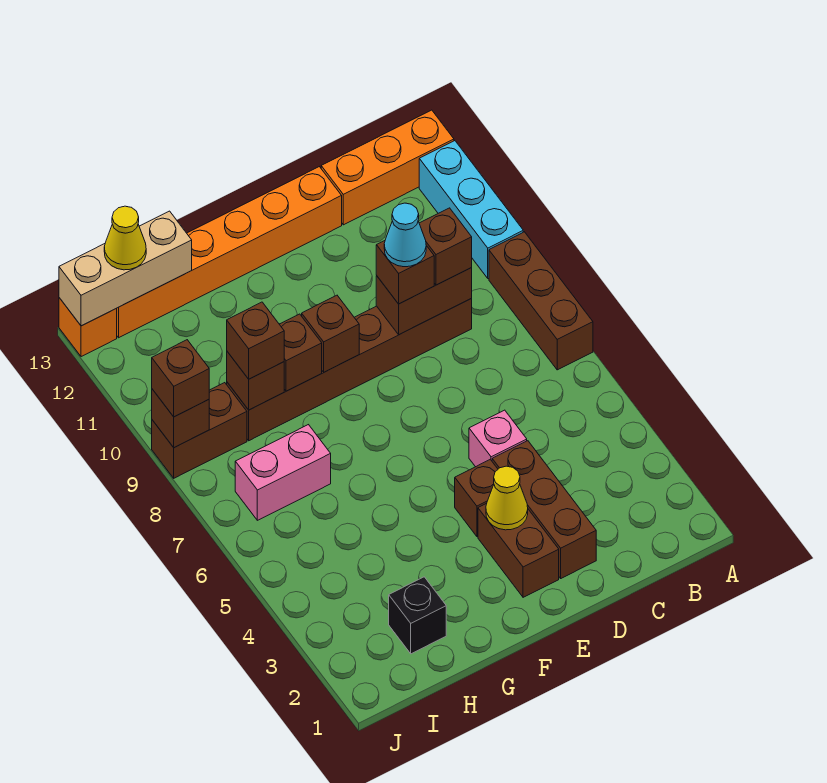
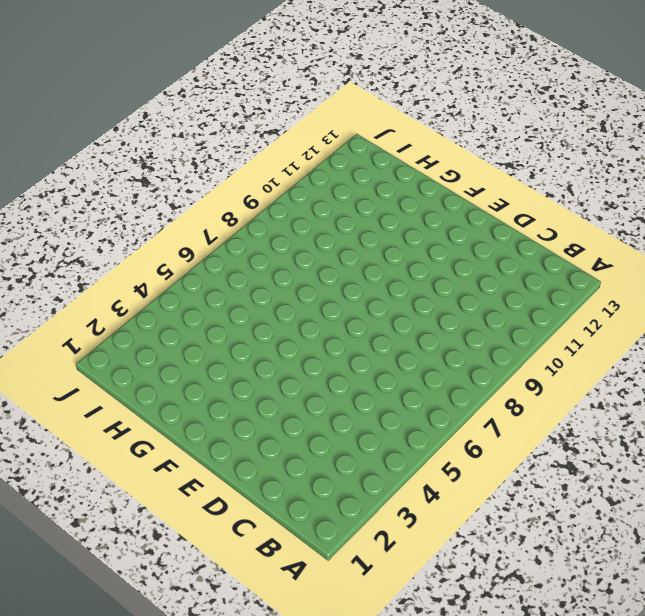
none -> brown brick A7:A9 level 1
none -> cyan brick A10:A12 level 1
none -> orange brick A13:C13 level 1

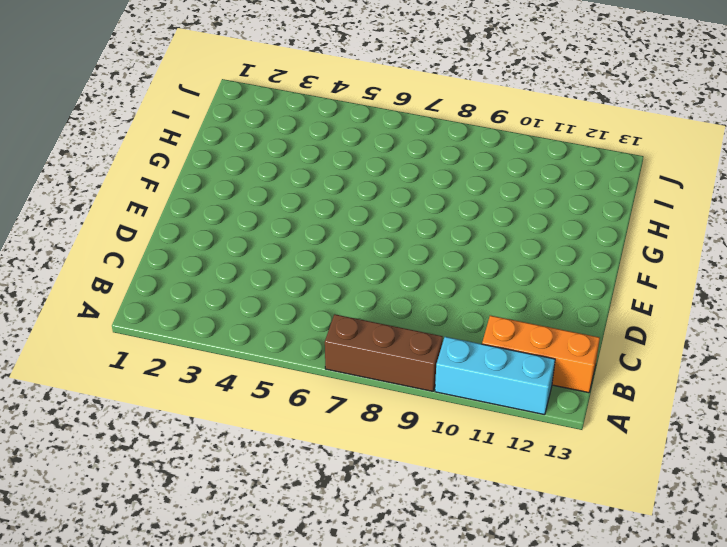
orange brick B11:B13 level 1 -> orange brick A13:C13 level 1
none -> brown brick C9:H9 level 1
none -> brown brick D2:D4 level 1
none -> pink brick D5 level 1

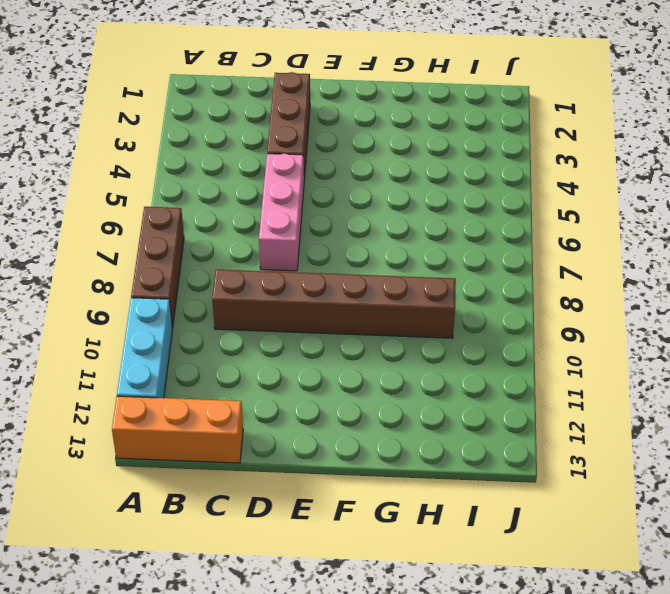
pink brick D5:D7 level 1 -> pink brick D5 level 1
none -> orange brick D13:I13 level 1
none -> brown brick E2:E3 level 1
none -> brown brick E4 level 1

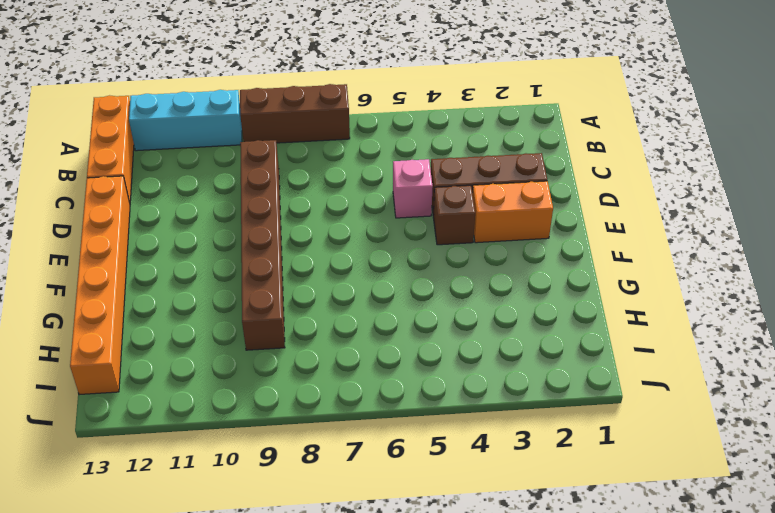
orange brick E2:E3 level 1 -> brown brick E2:E3 level 1
none -> black brick H2 level 1
none -> pink brick H7:I7 level 1
none -> brown brick I9:J9 level 1

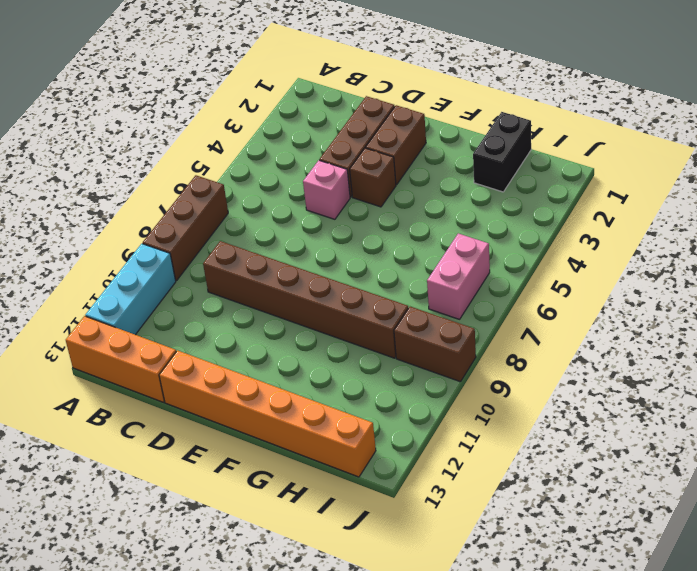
black brick H1:H2 level 1 -> black brick H2 level 1
pink brick I6:I7 level 1 -> pink brick H7:I7 level 1
none -> orange brick J13 level 1
none -> brown brick C9:D9 level 2
none -> yellow cone E3 level 2

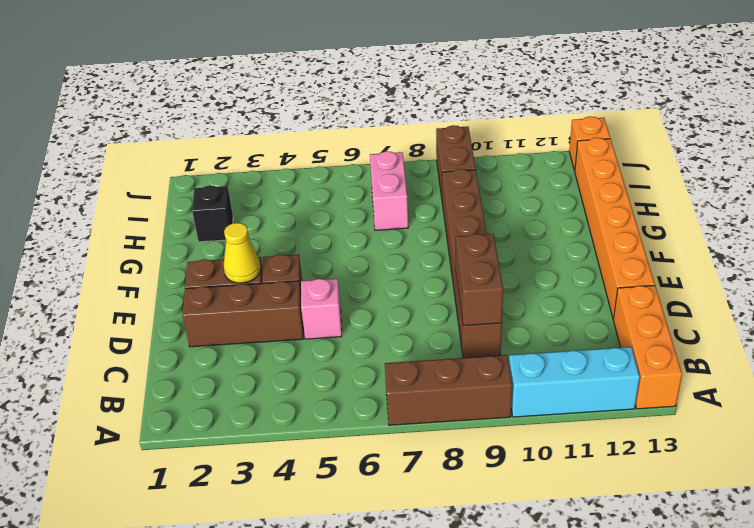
none -> brown brick F9 level 2
none -> brown brick G9 level 2
none -> brown brick H9 level 2

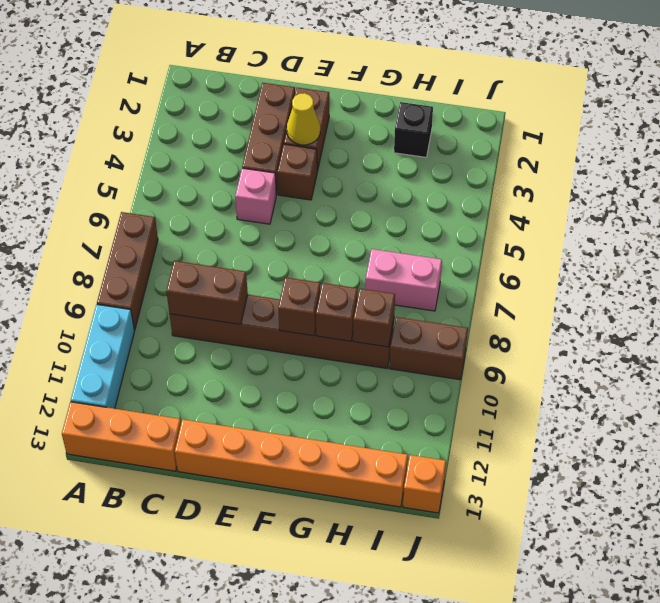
none -> tan brick H13:J13 level 2
none -> brown brick J9 level 2
none -> brown brick C9 level 3

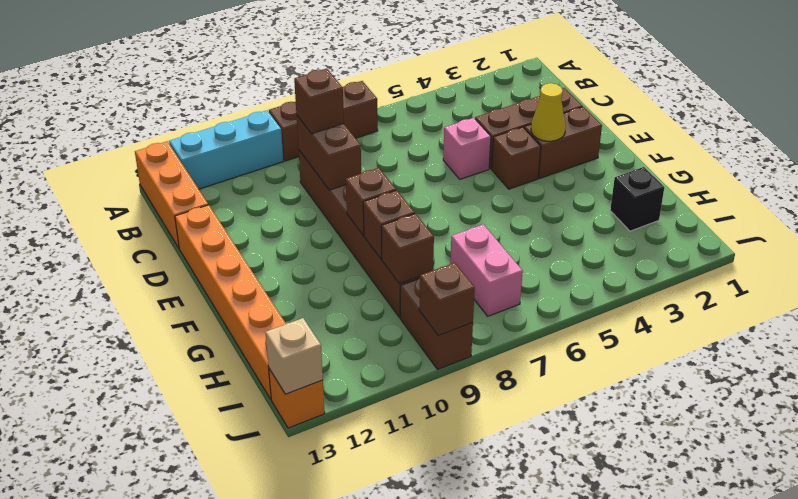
tan brick J13 level 2 -> tan brick H13:J13 level 2
none -> brown brick D9 level 3
none -> brown brick H9 level 3
none -> yellow cone I13 level 3

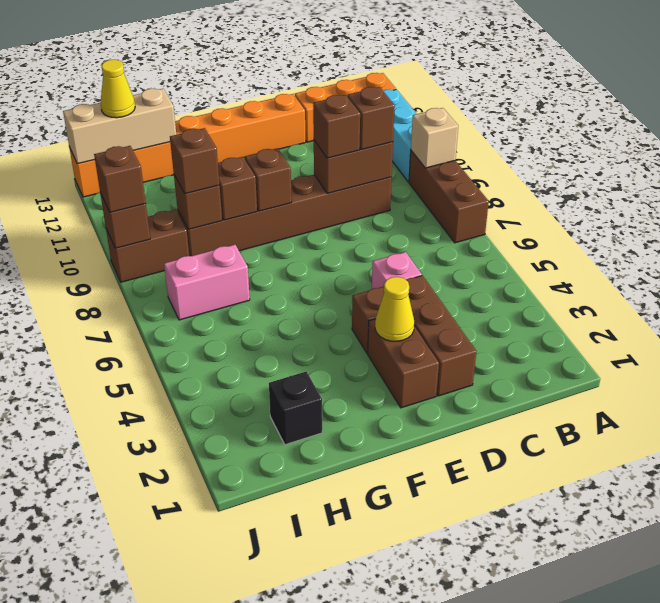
tan brick A9 level 2 -> none
none -> cyan cone D9 level 4

